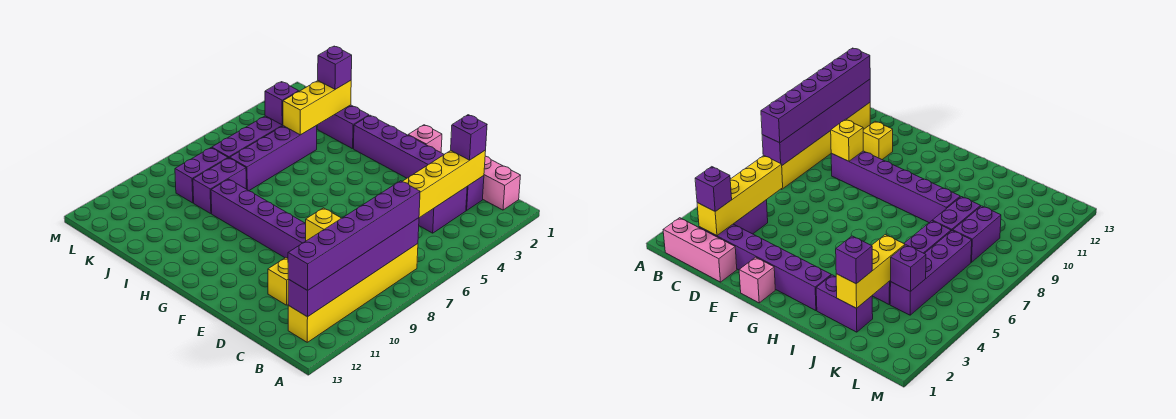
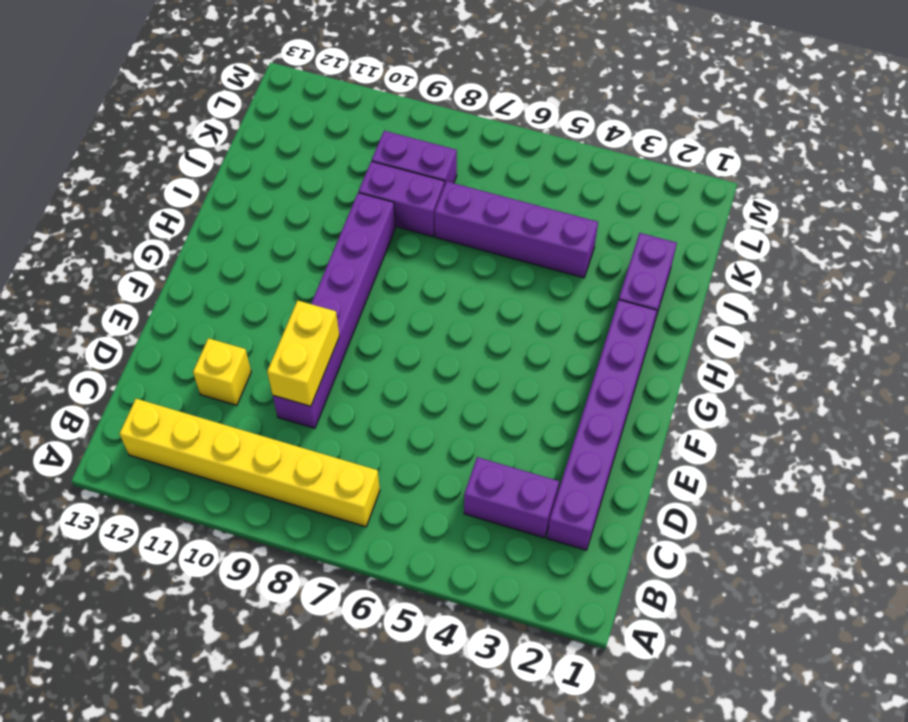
yellow brick D9:E9 level 2 -> yellow brick D9 level 2
none -> pink brick B1:D1 level 1
none -> pink brick F1 level 1
none -> purple brick K4:K7 level 1

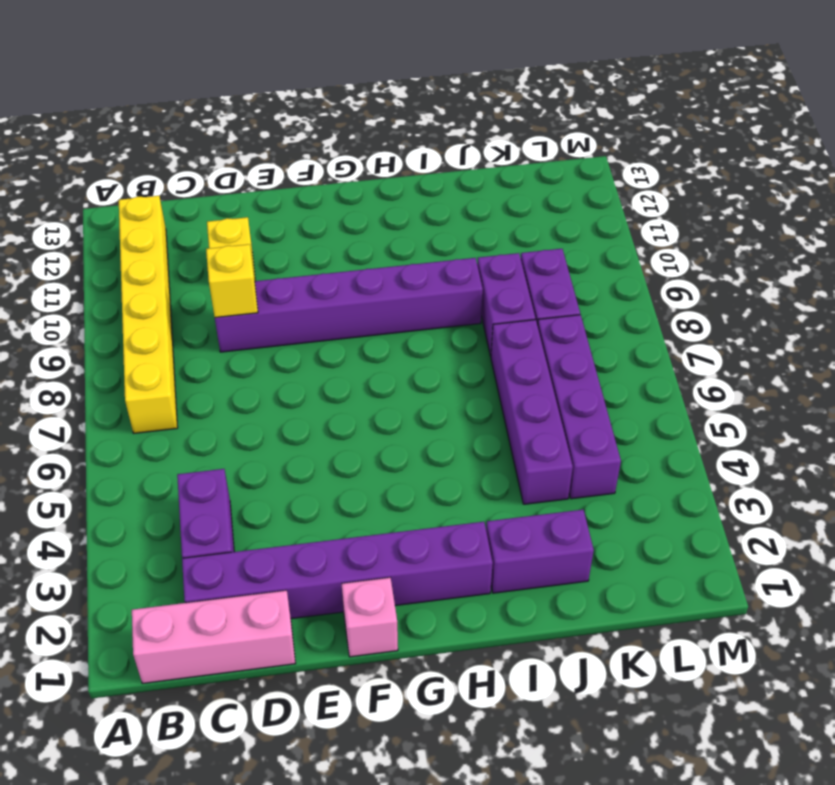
none -> purple brick B7:B12 level 2
none -> yellow brick C2:C5 level 2
none -> yellow brick J2:J4 level 2

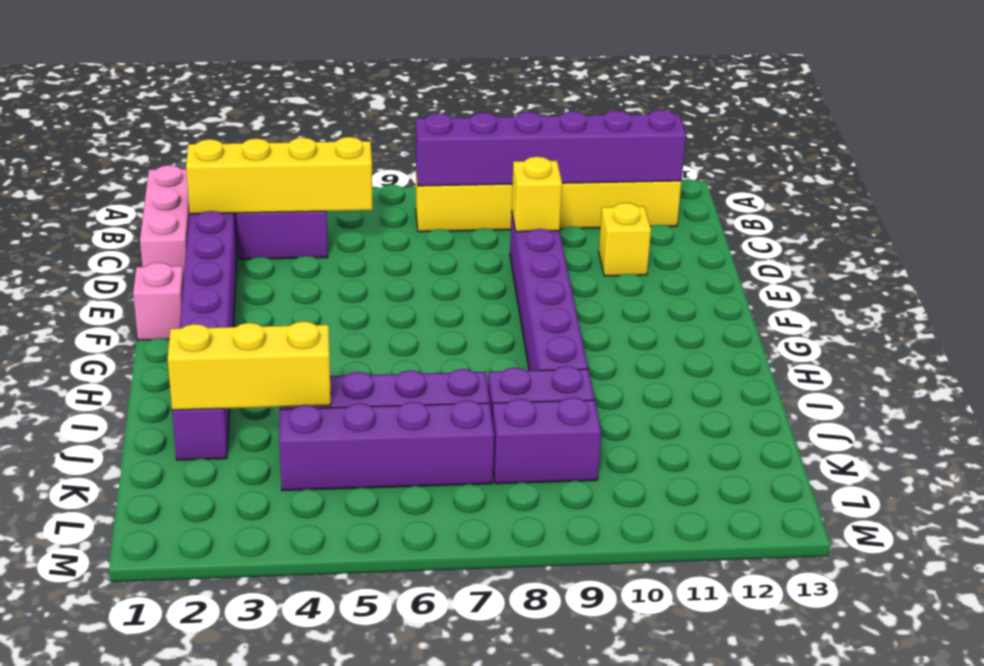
none -> purple brick K4 level 2
none -> purple brick B7:B12 level 3
none -> purple brick C2 level 3

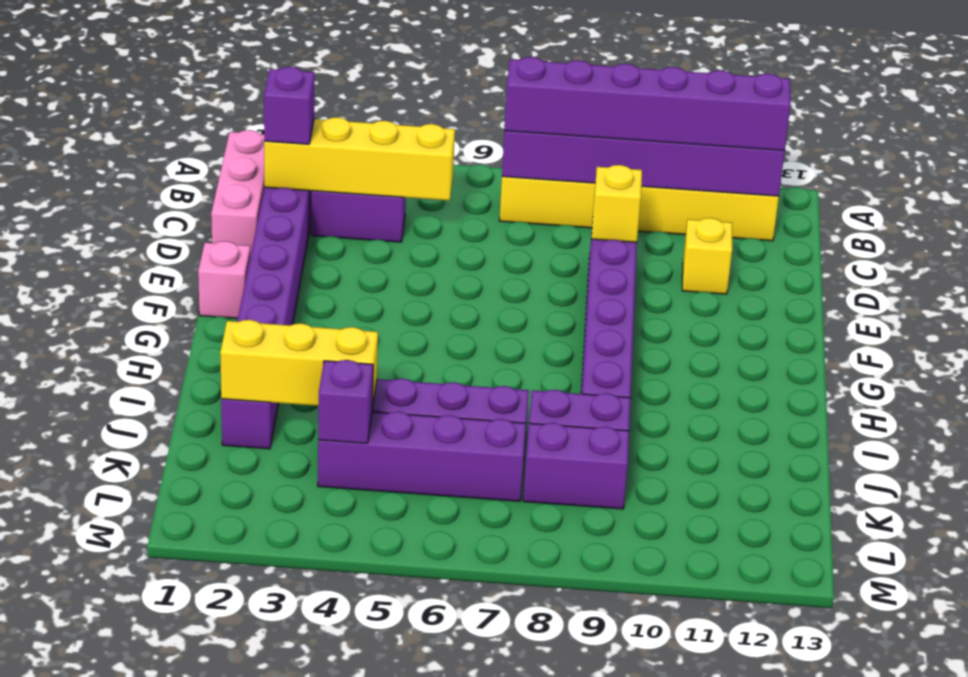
none -> purple brick J2 level 3

